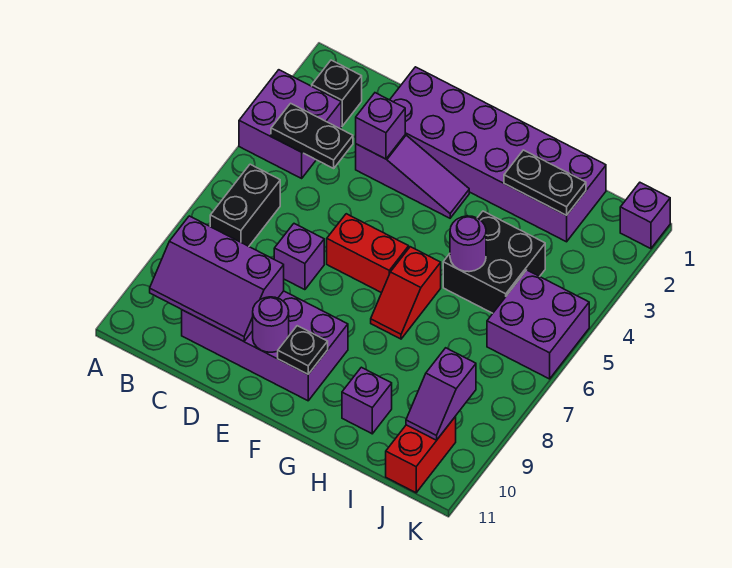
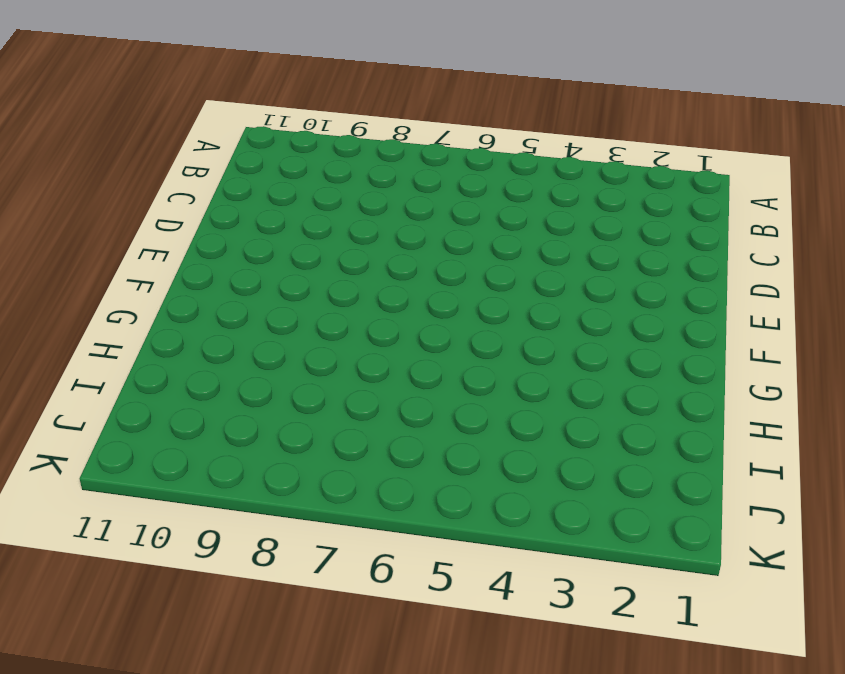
none -> purple brick A3:B4 level 1
none -> black brick B2 level 1
none -> black brick B6:B7 level 1

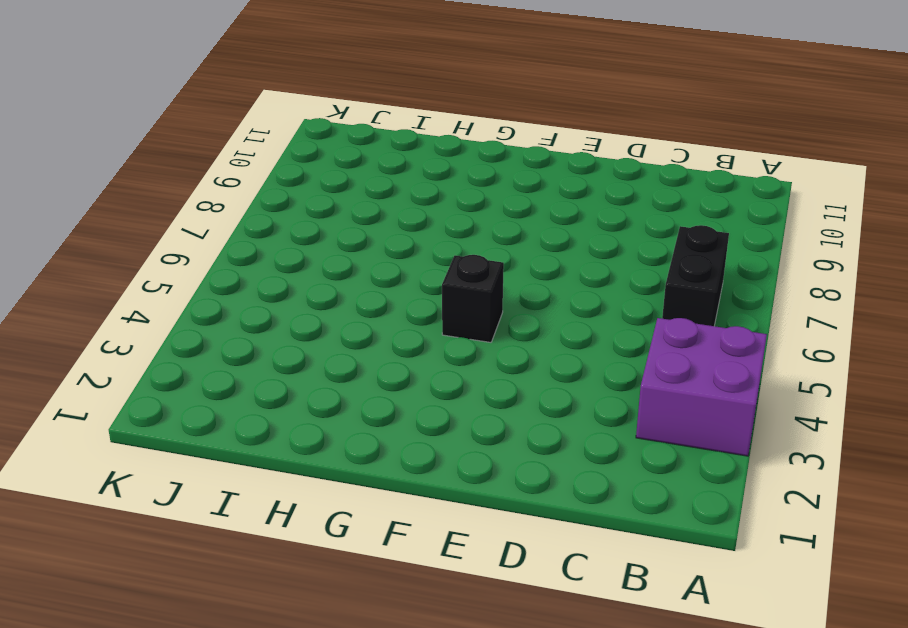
black brick F5 level 1 -> black brick B2 level 1
none -> purple brick C9:F10 level 1
none -> purple brick D1:I2 level 1
none -> purple slope D3:F3 level 1 top D

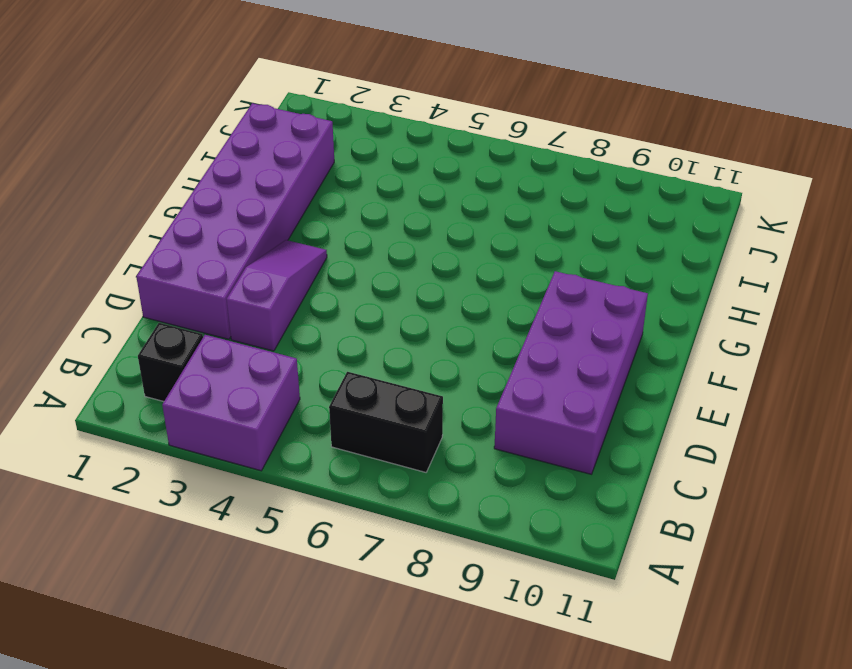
none -> purple brick D7 level 1
none -> red brick E6:F6 level 1
none -> red slope G6:G7 level 1 top 6

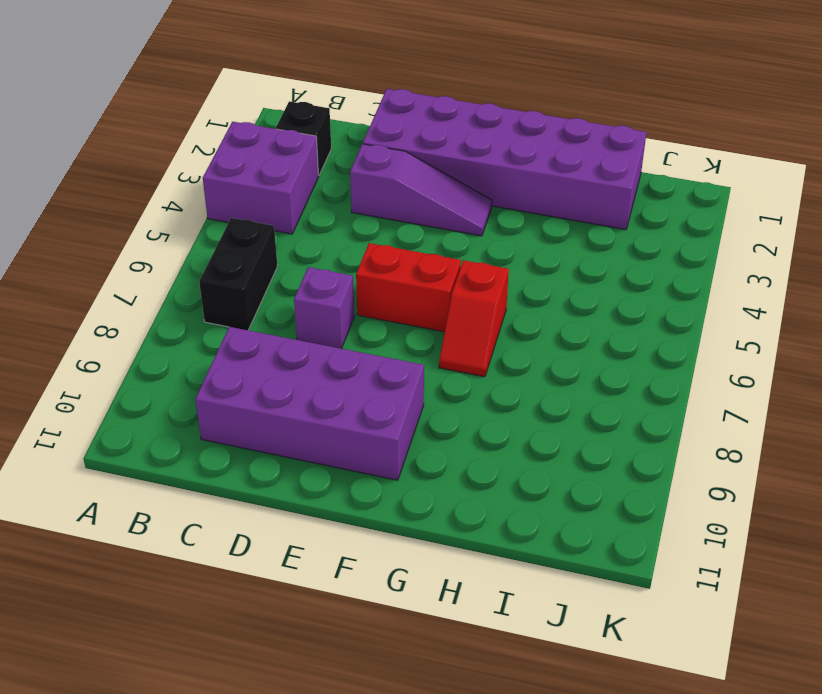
none -> black brick H4:I5 level 1
none -> purple brick H10 level 1
none -> purple brick J5:K6 level 1

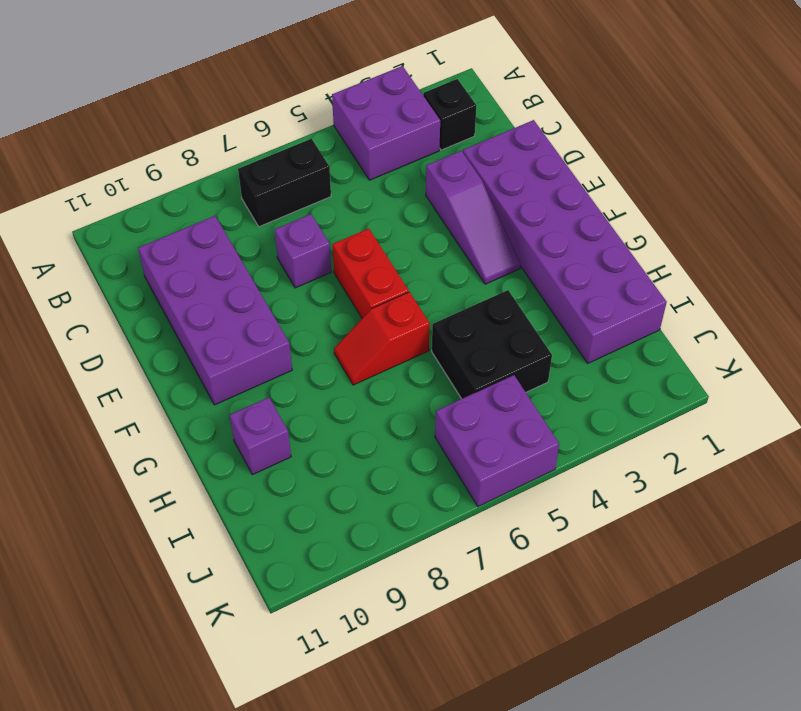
none -> red brick J10:J11 level 1
none -> purple brick K1 level 1
none -> black plate B4:C4 level 2

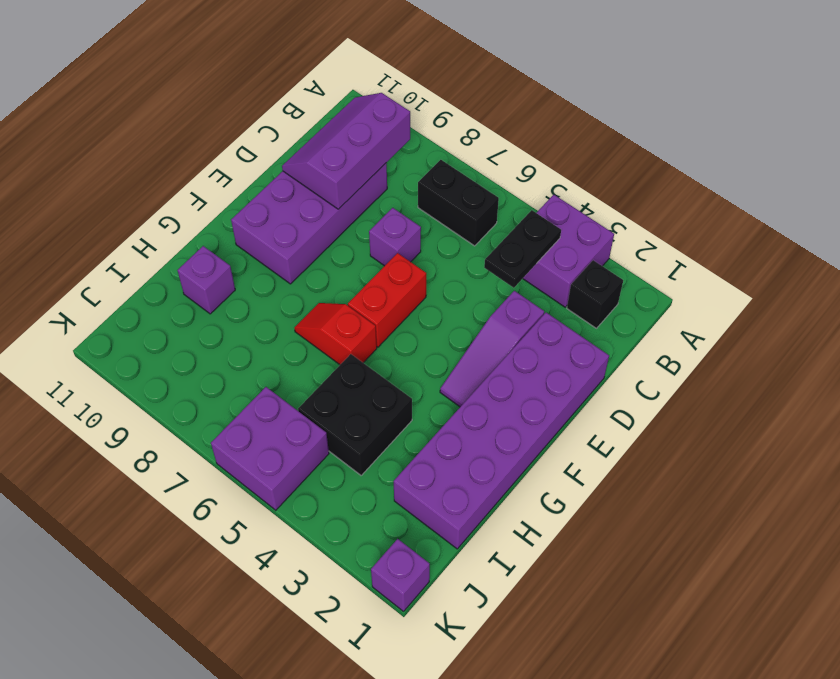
none -> red brick J10:J11 level 1
none -> purple brick D3 level 2
none -> purple round brick E10 level 2

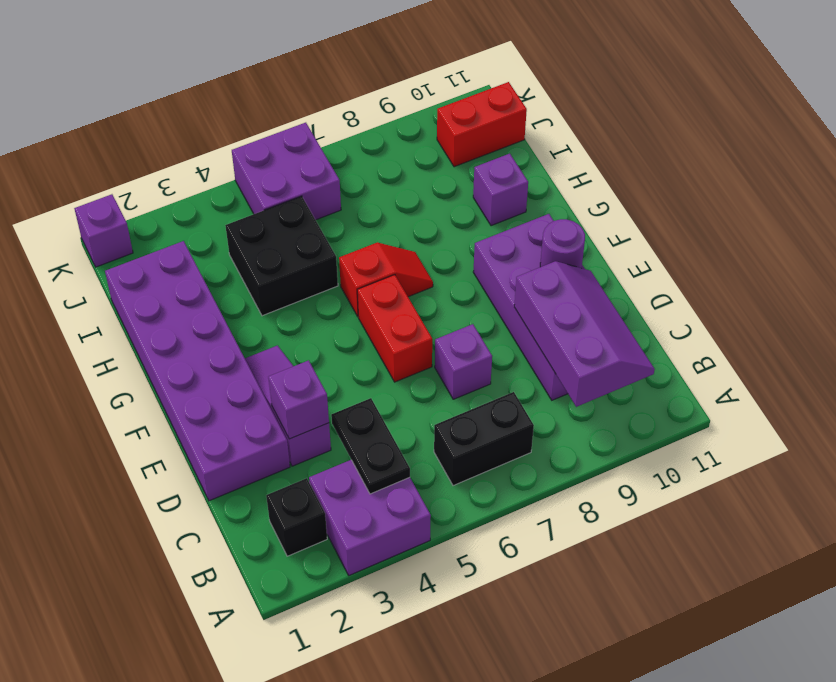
none -> black plate F10 level 2
none -> black plate H2:I2 level 2
none -> purple round brick H5 level 2

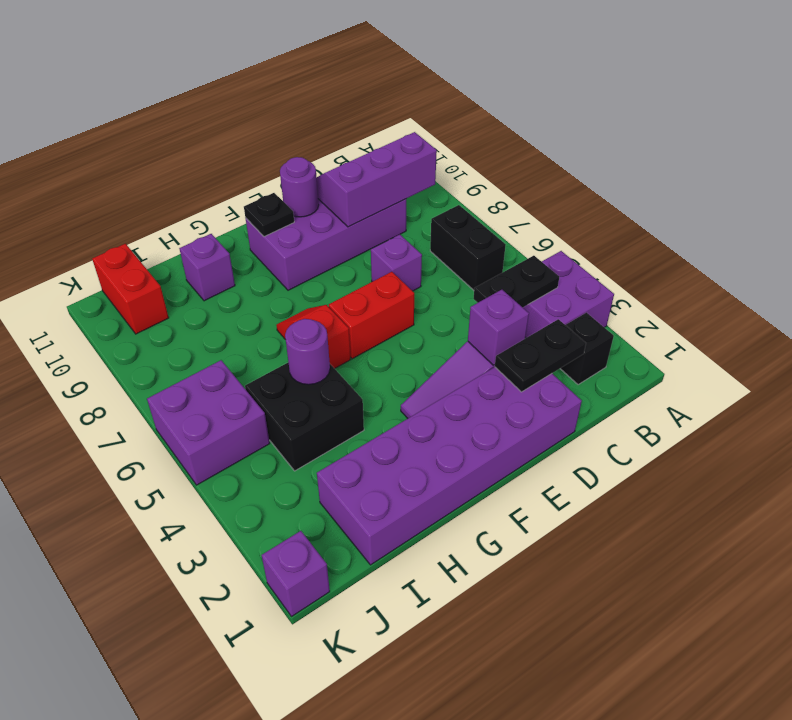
black plate C2:D2 level 2 -> black plate H2:I2 level 2
none -> purple slope J9:J10 level 2 top 9

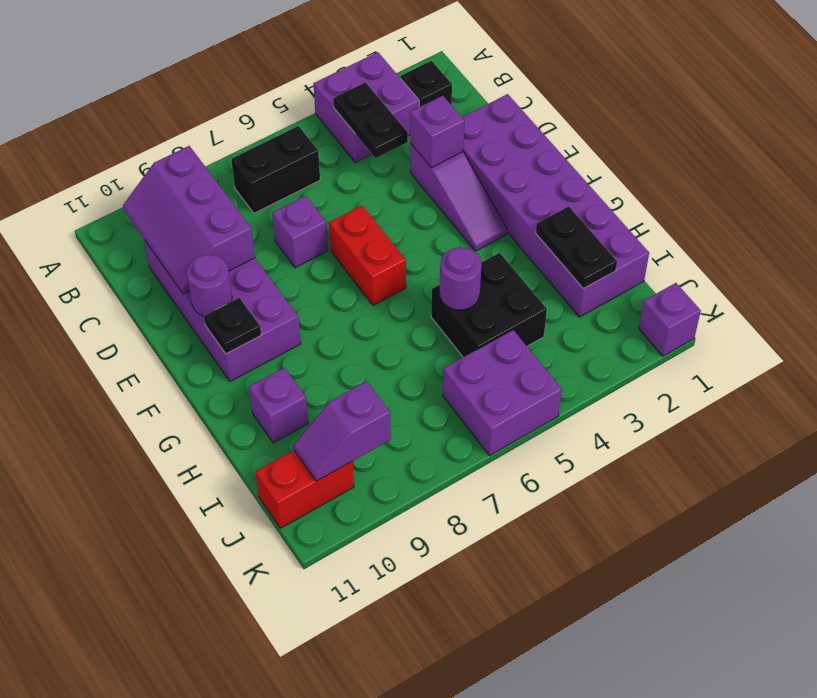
none -> red slope G6:G7 level 1 top 6

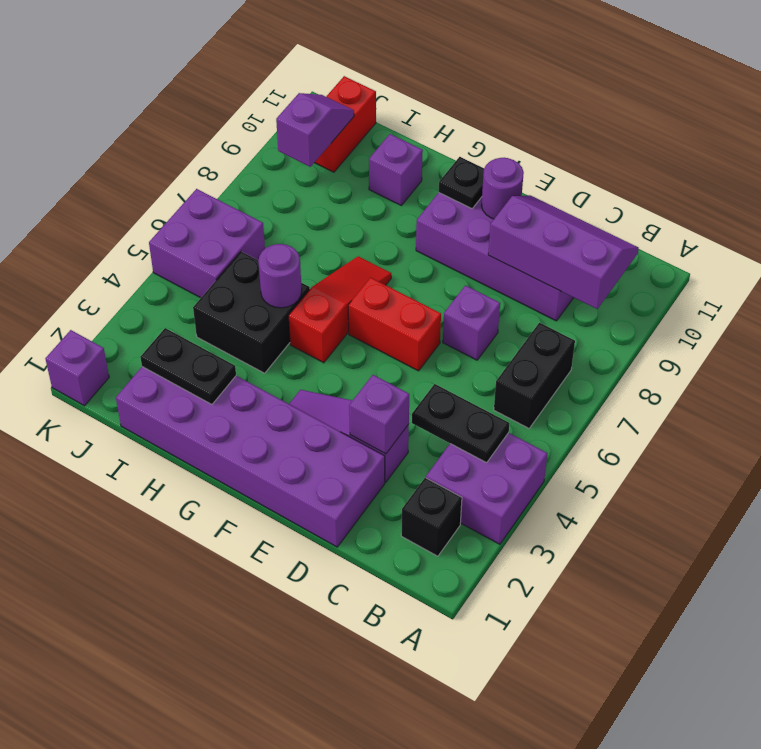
red slope G5:G7 level 1 top 5 -> red slope G6:G7 level 1 top 6

